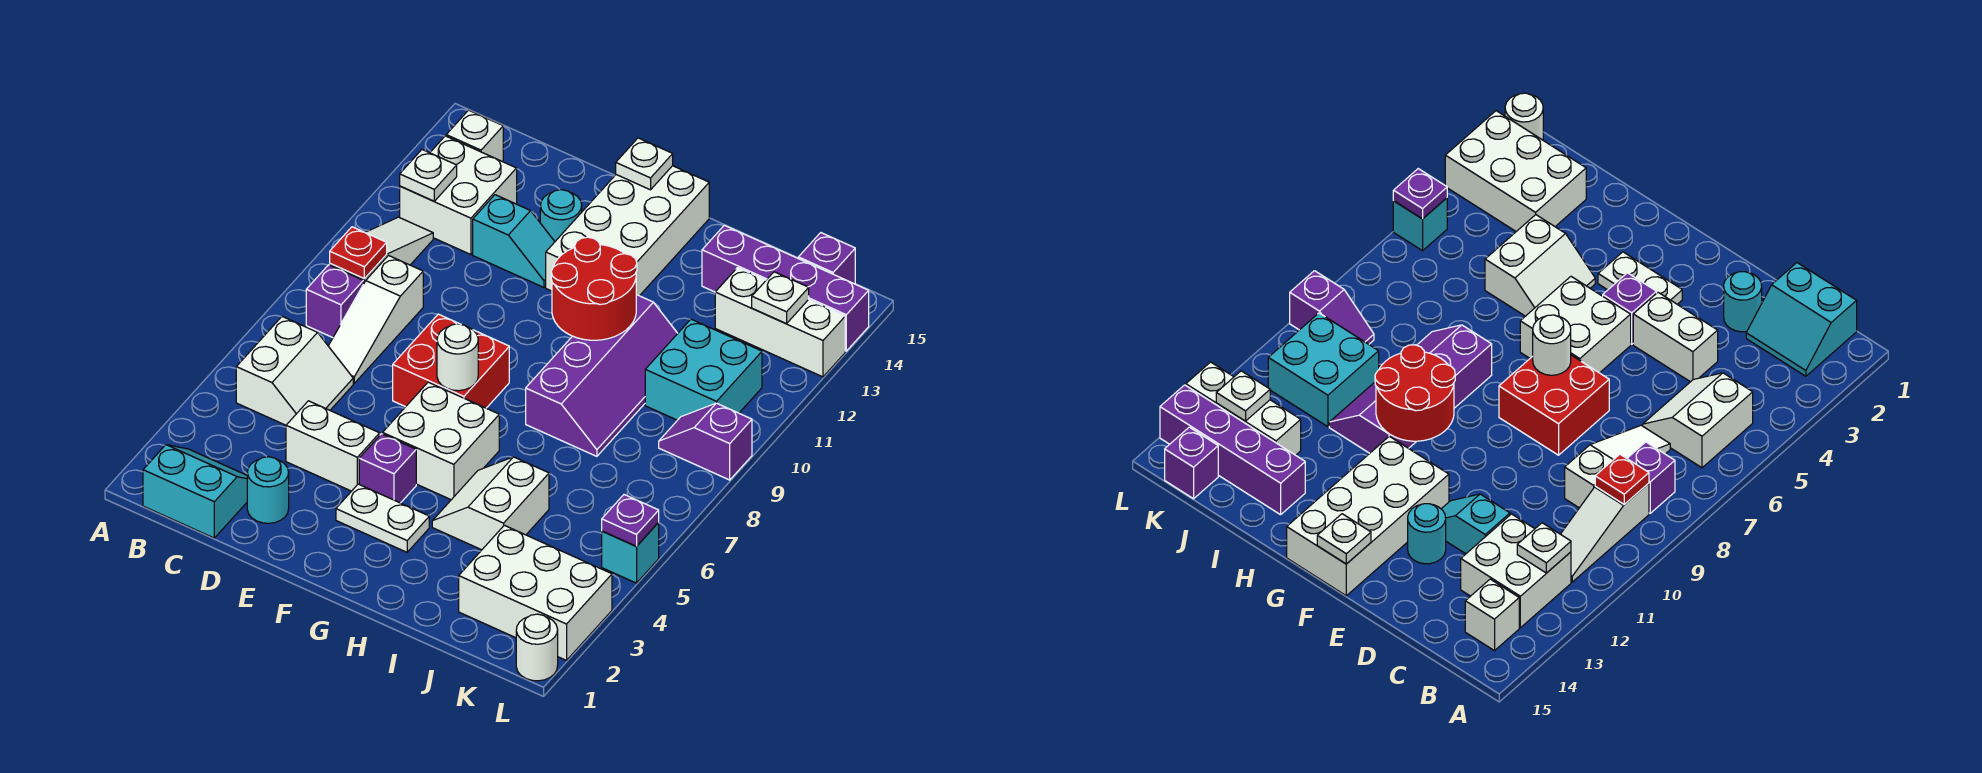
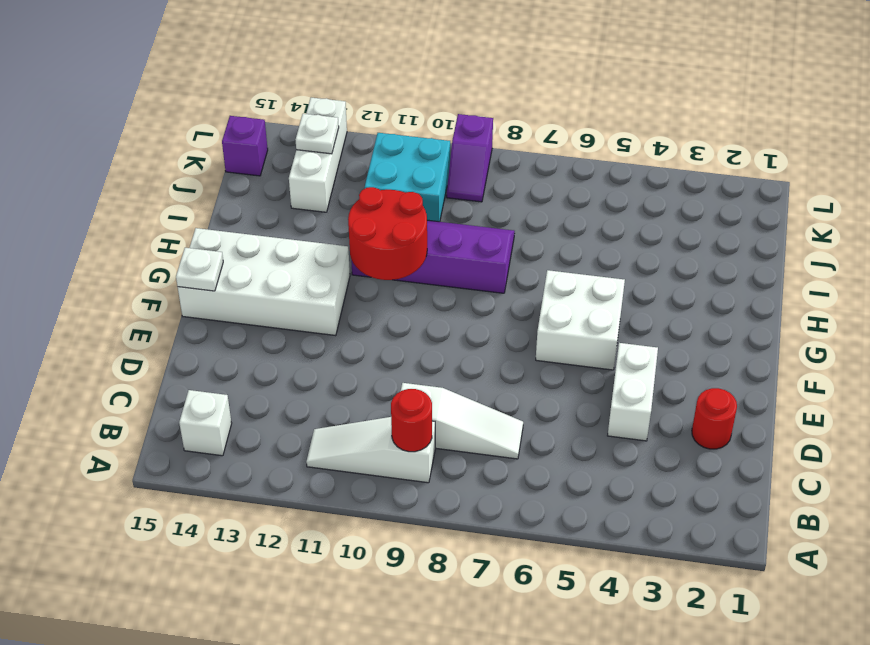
red round brick B9 level 2 -> red plate B9 level 2
red round brick D2 level 1 -> cyan round brick D2 level 1
none -> cyan slope B1:C2 level 1 top 1
none -> white slope B5:C6 level 1 top B
none -> purple brick B8 level 1
none -> white brick B12:C13 level 1

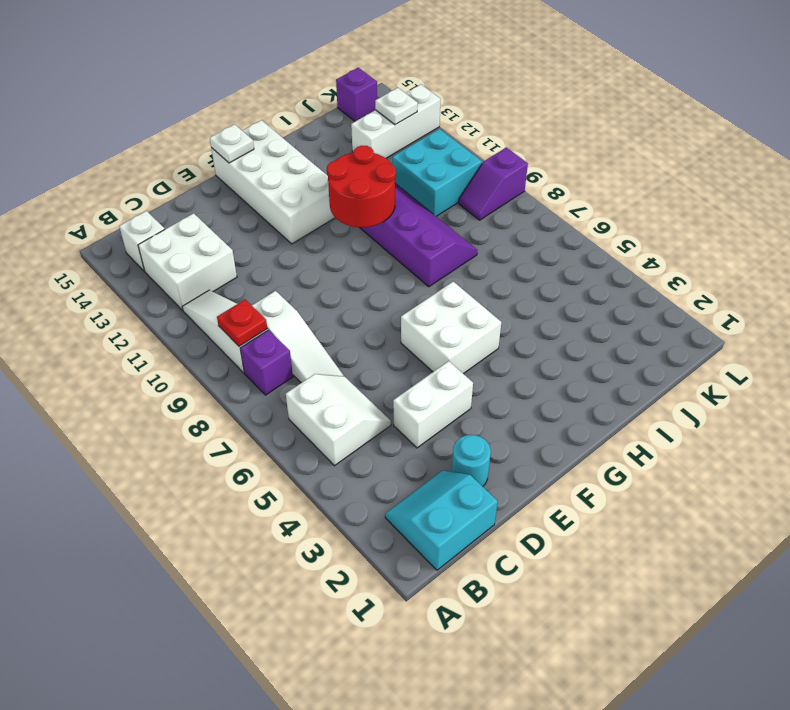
none -> cyan slope D12:E12 level 1 top D
none -> red brick E7:F8 level 1
none -> cyan round brick E13 level 1
none -> white plate F3:G3 level 1

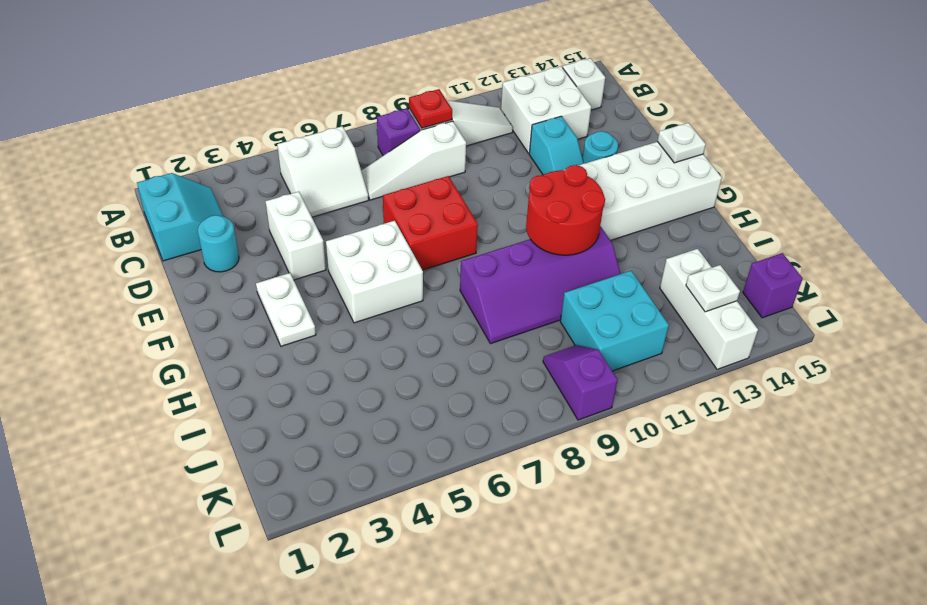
none -> purple brick F4 level 1
none -> white slope H4:I5 level 1 top I
none -> purple brick I14:L14 level 1
none -> white brick J2:L3 level 1

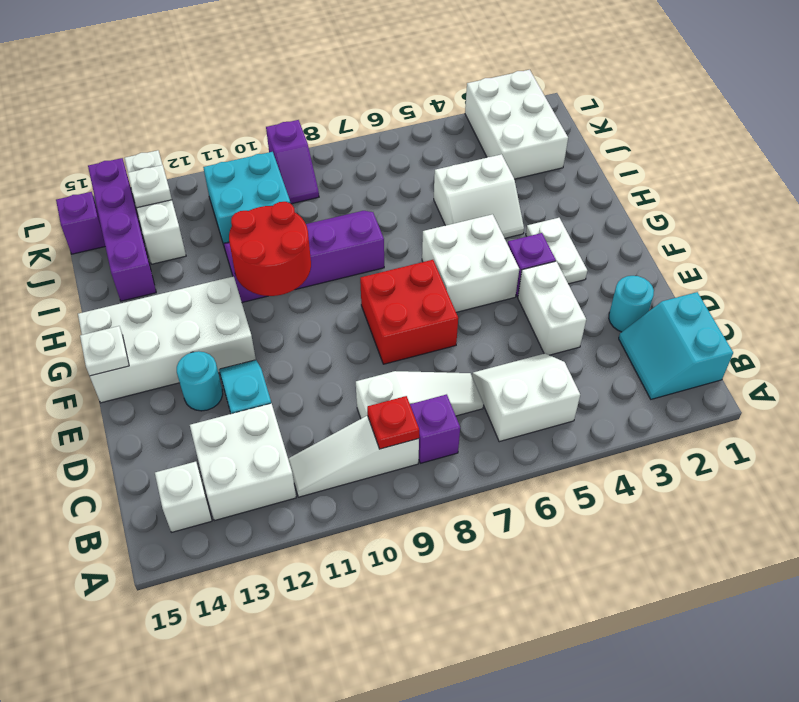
none -> white round brick L1 level 1
none -> cyan brick L5 level 1
none -> white plate B12 level 2
none -> white round brick F7 level 2

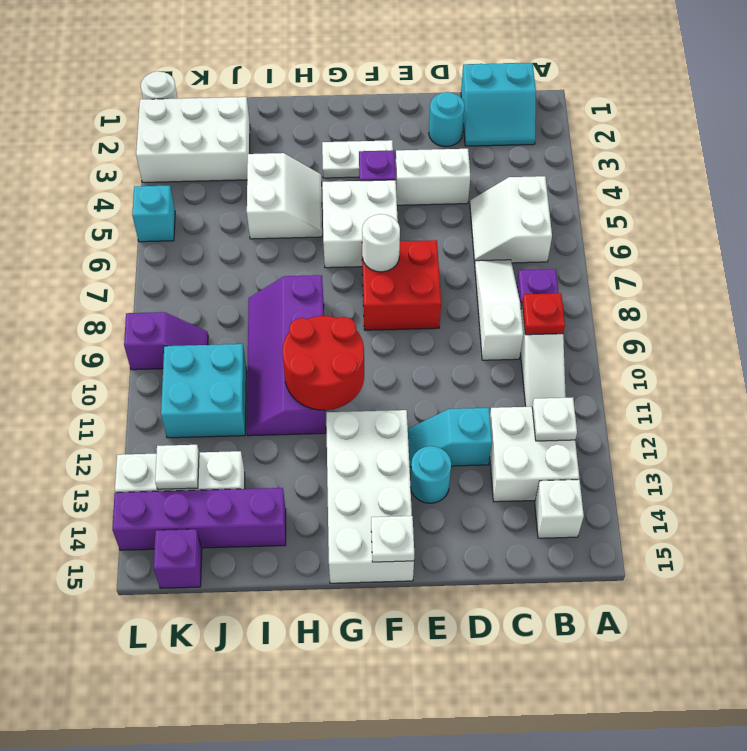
none -> purple plate L5 level 2

